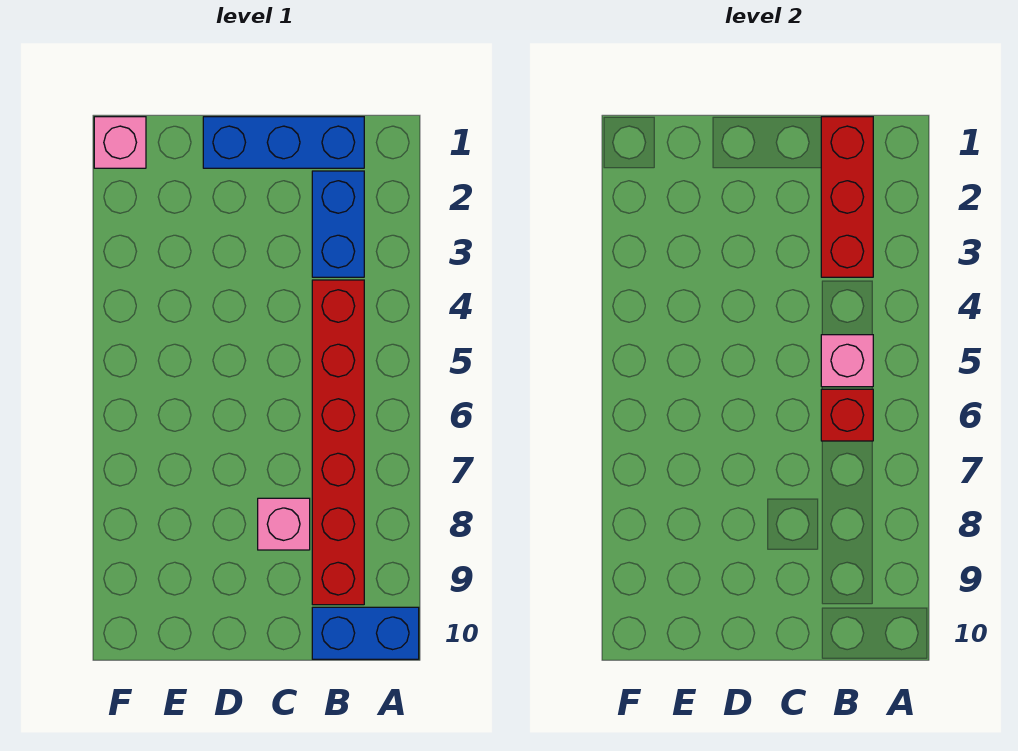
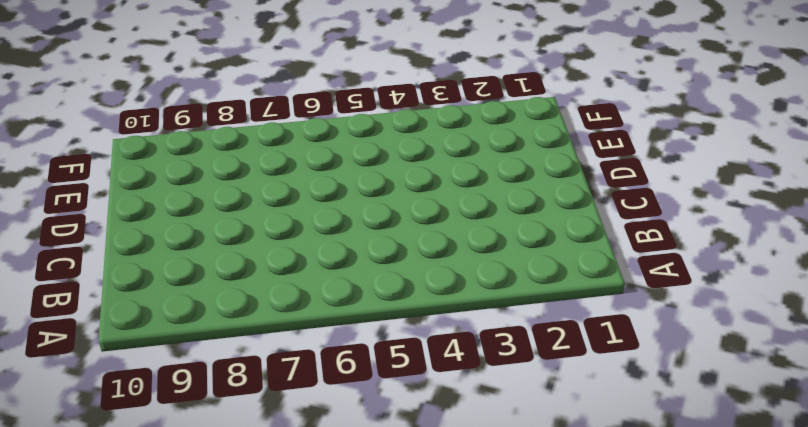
none -> blue brick A10:B10 level 1
none -> blue brick B1:D1 level 1

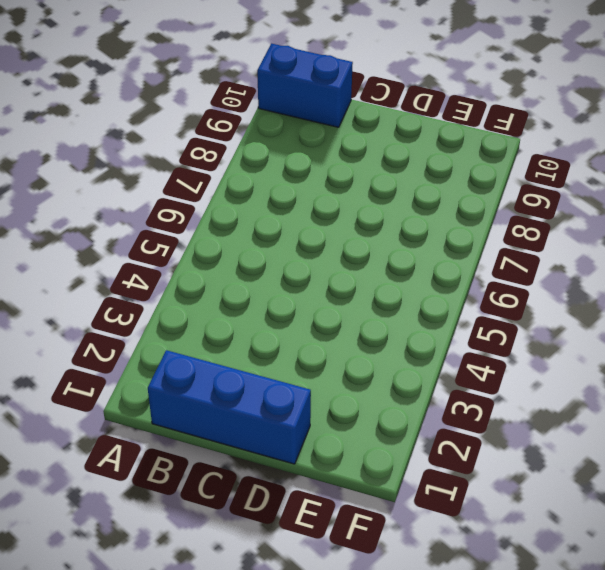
none -> blue brick B2:B3 level 1
none -> red brick B4:B9 level 1

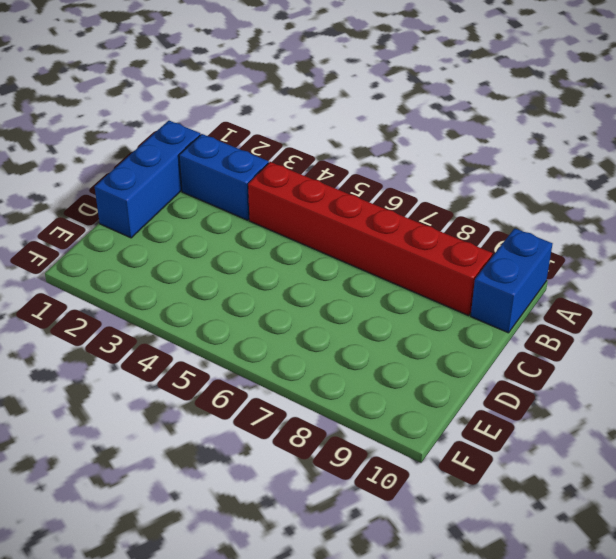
none -> pink brick C8 level 1
none -> pink brick F1 level 1

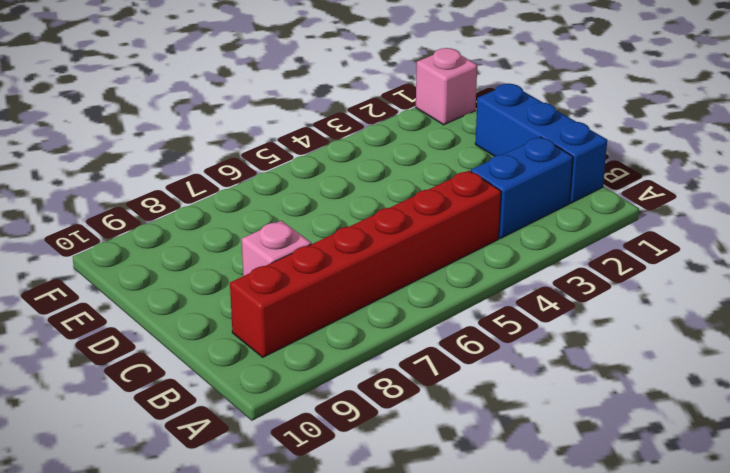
none -> blue brick A10:B10 level 1
none -> red brick B1:B3 level 2

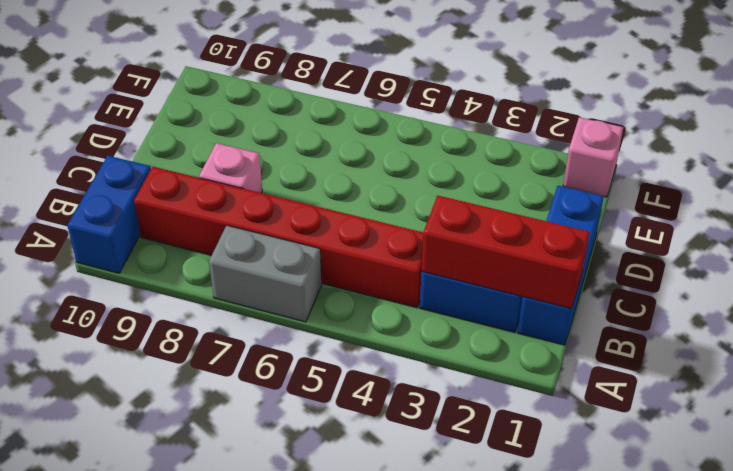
grey brick A6:A7 level 1 -> none
none -> pink brick B5 level 2
none -> red brick B6 level 2

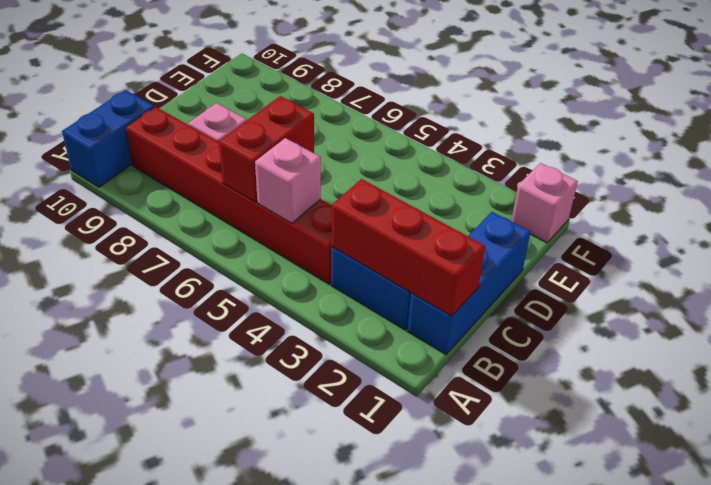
red brick B6:C6 level 2 -> red brick B6 level 2

